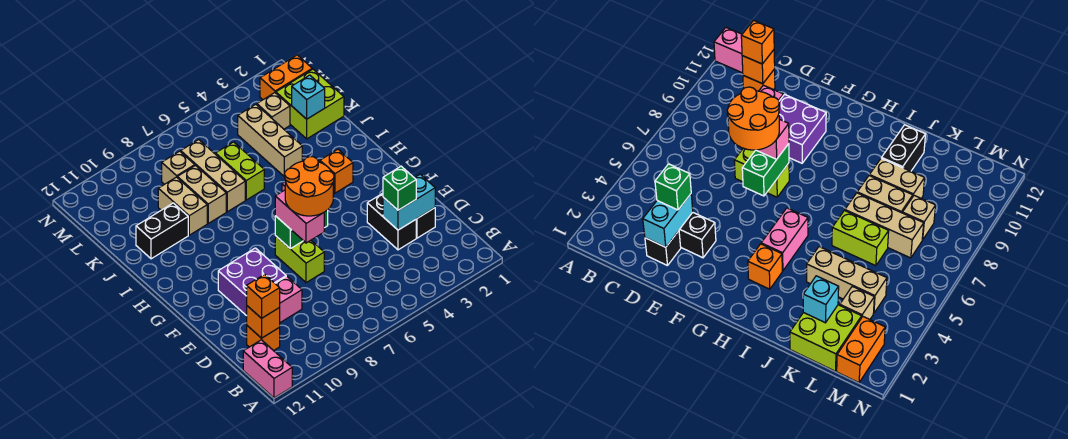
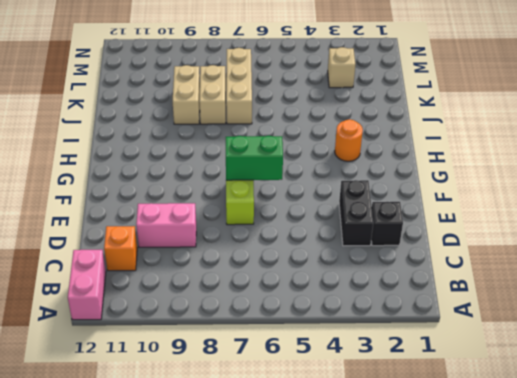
orange round brick H3 level 1 -> orange brick H3 level 1
none -> purple brick E9:F10 level 1
none -> pink brick H4:H5 level 1
none -> tan brick J4:L4 level 1

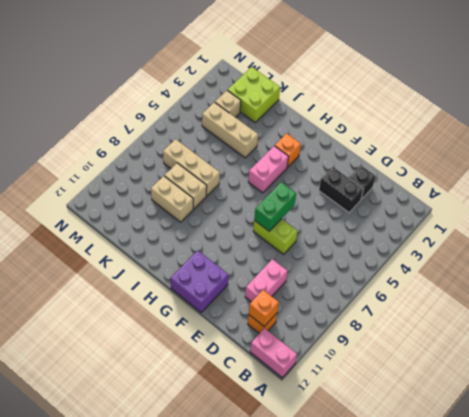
purple brick F11:G12 level 1 -> purple brick E9:F10 level 1
none -> lime brick J6:K6 level 1
none -> black brick J10:J11 level 1
none -> tan brick L8 level 1

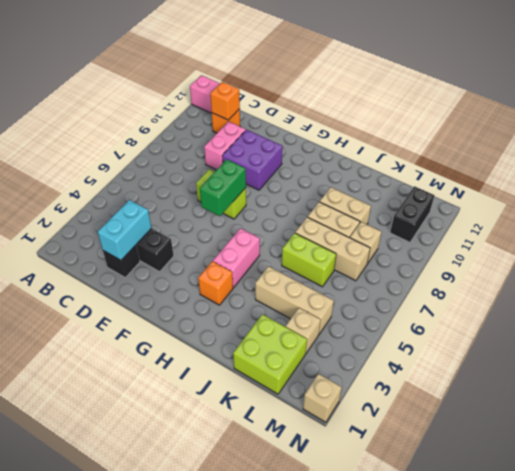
black brick M10:M11 level 1 -> black brick J10:J11 level 1
tan brick N1 level 1 -> none
none -> orange brick M1:M2 level 1
none -> cyan brick K2 level 2
none -> orange brick C11 level 3

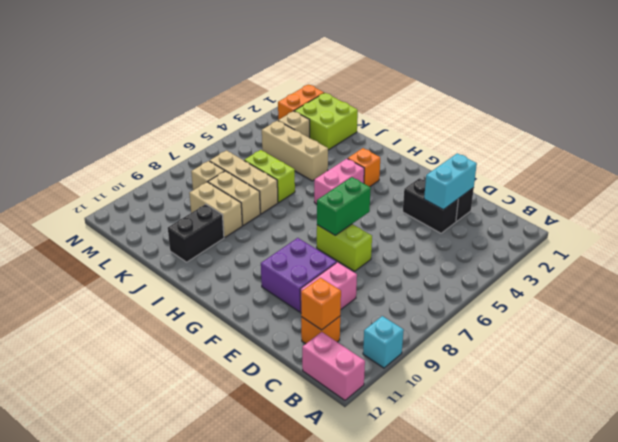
cyan brick A10 level 1 -> cyan brick K2 level 2
none -> orange brick C11 level 3
none -> green brick D3 level 3
none -> pink brick E7:F7 level 3

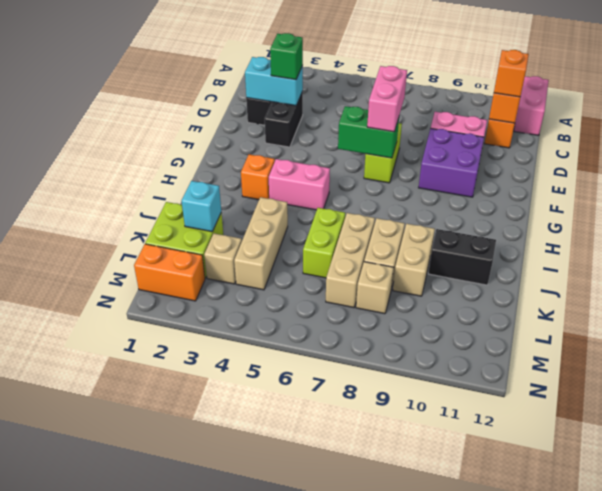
none -> orange round brick E6:F7 level 4

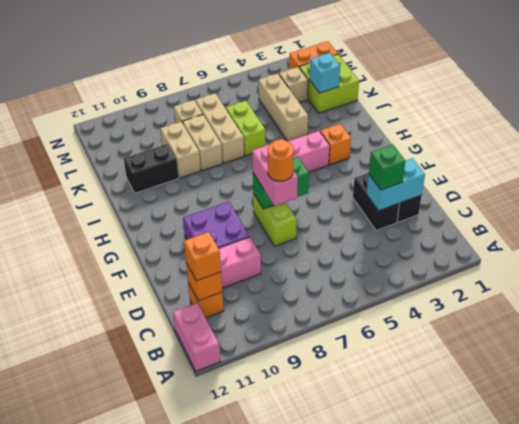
orange round brick E7 level 4 -> orange round brick E6:F7 level 4

